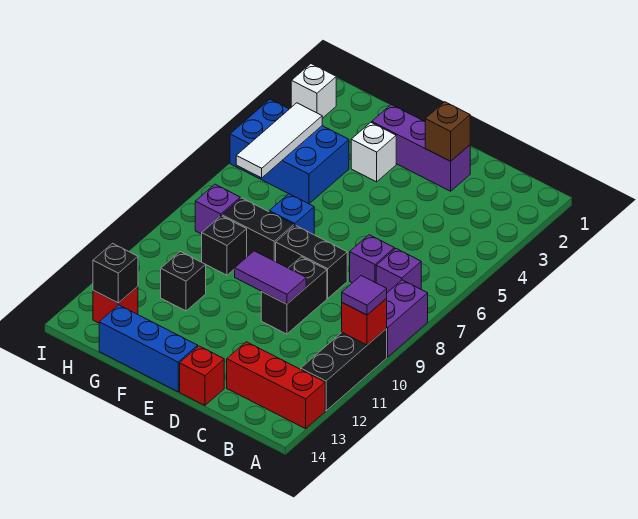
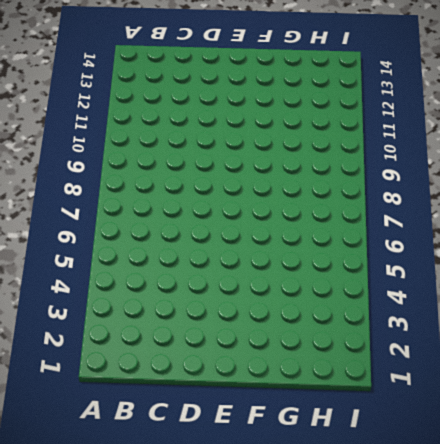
none -> purple brick A8:A9 level 1
none -> black brick A10:A12 level 1
none -> red brick A13:C13 level 1

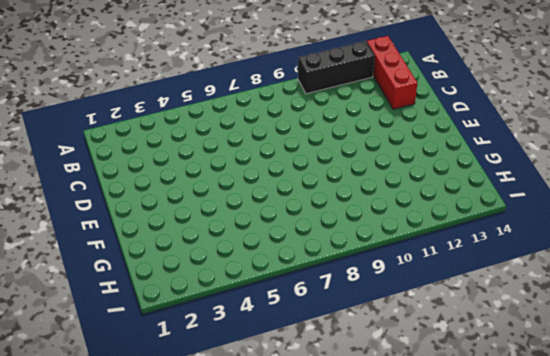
none -> purple brick A8:A9 level 1
none -> purple brick B7 level 1
none -> purple brick C7 level 1

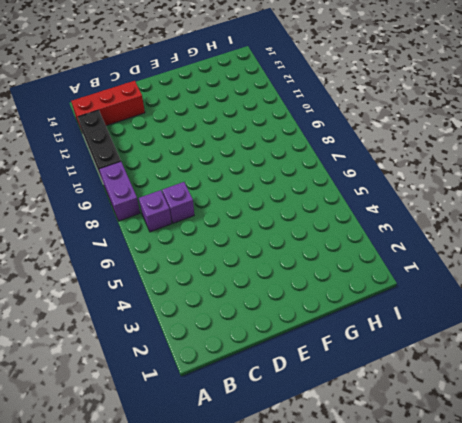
none -> purple brick D2:F2 level 1
none -> black brick D8:E8 level 1
none -> black brick D9:D10 level 1

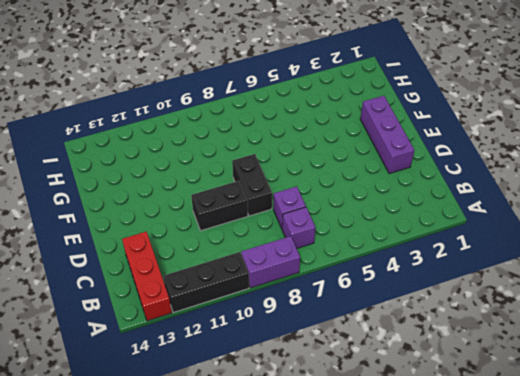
none -> red brick D14 level 1
none -> blue brick E14:G14 level 1
none -> white brick F3 level 1

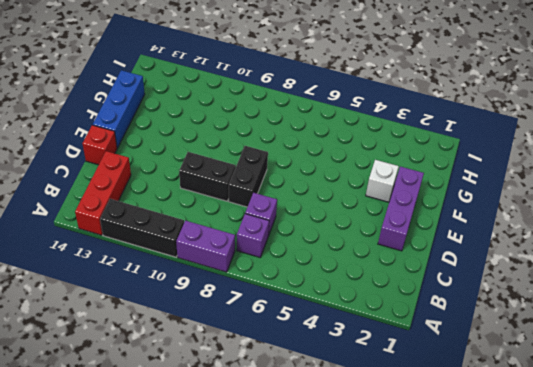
none -> blue brick F7 level 1
none -> black brick F8:G8 level 1
none -> blue brick G4:I5 level 1

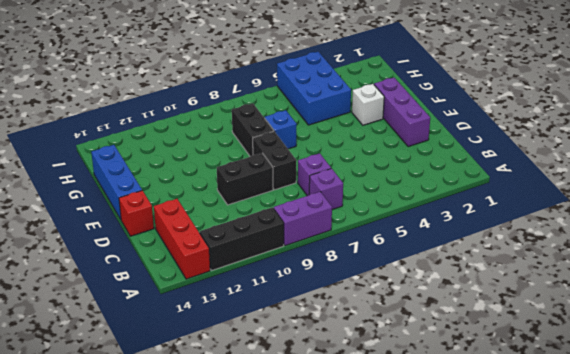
none -> black brick G9 level 1
none -> black brick G11 level 1
none -> purple brick H8 level 1

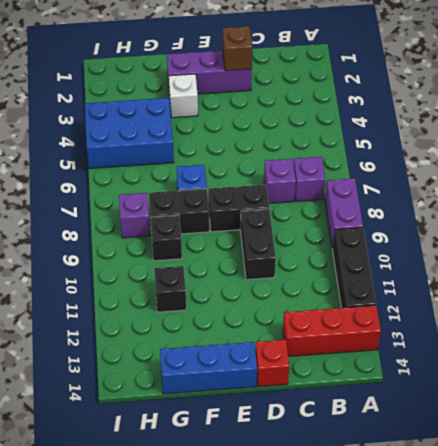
none -> red brick H13 level 1
none -> white brick I2 level 1
none -> red brick A10 level 2

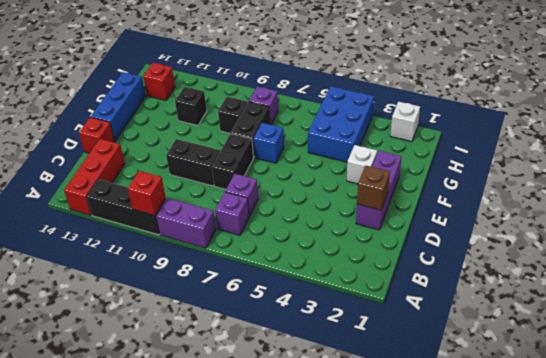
none -> purple tile D10:E10 level 2
none -> white tile H4:H6 level 2
none -> black brick H13 level 2

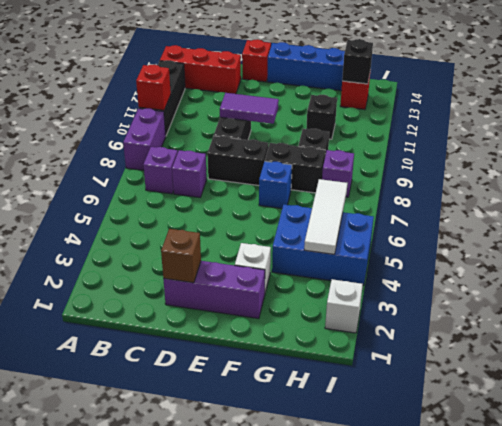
none -> purple tile A10 level 3

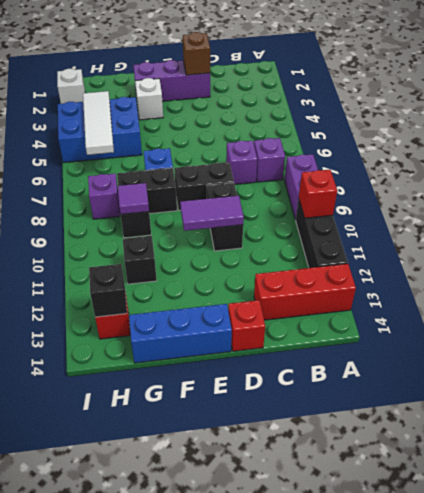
purple tile G9 level 2 -> purple tile A10 level 3

